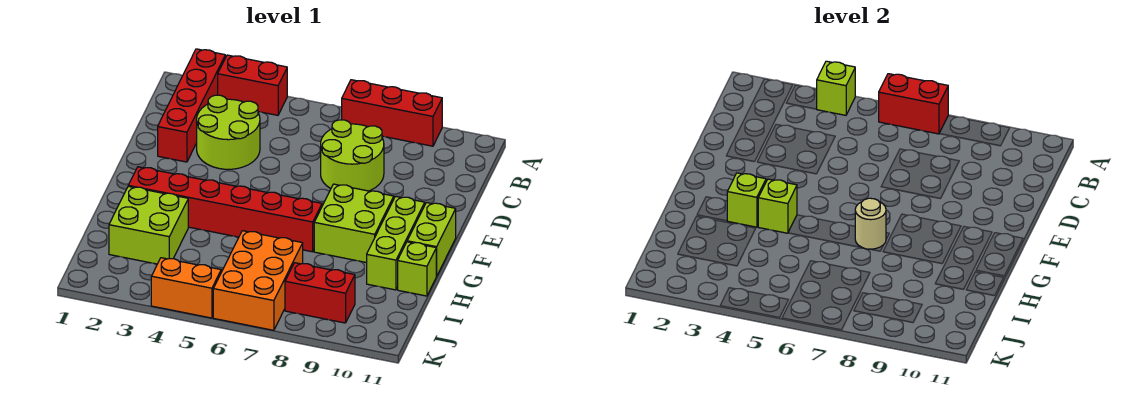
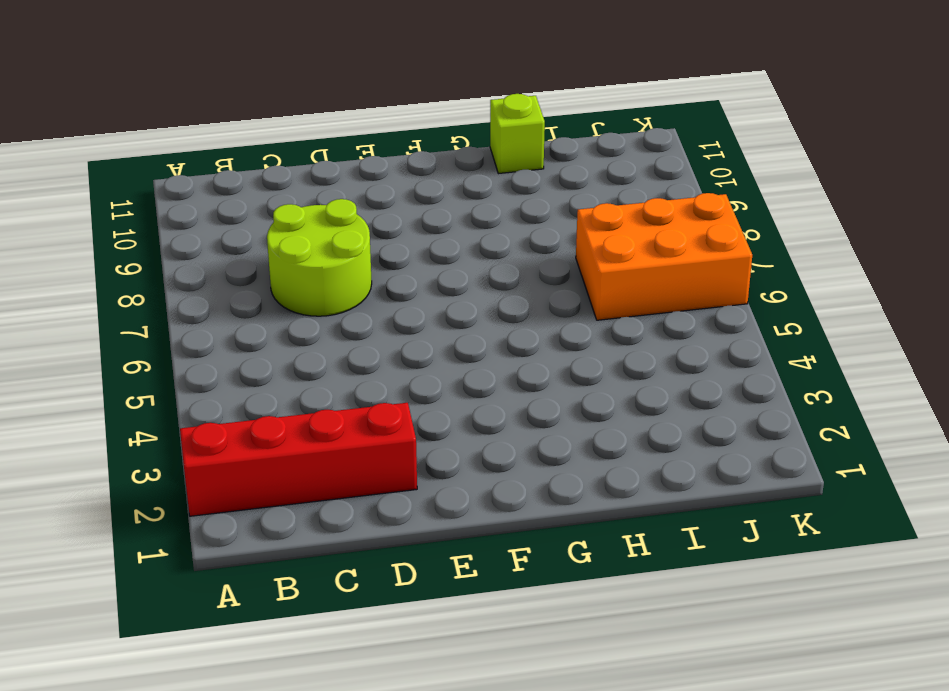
none -> red brick A3:A4 level 1
none -> red brick A7:A9 level 1
none -> lime round brick C3:D4 level 1

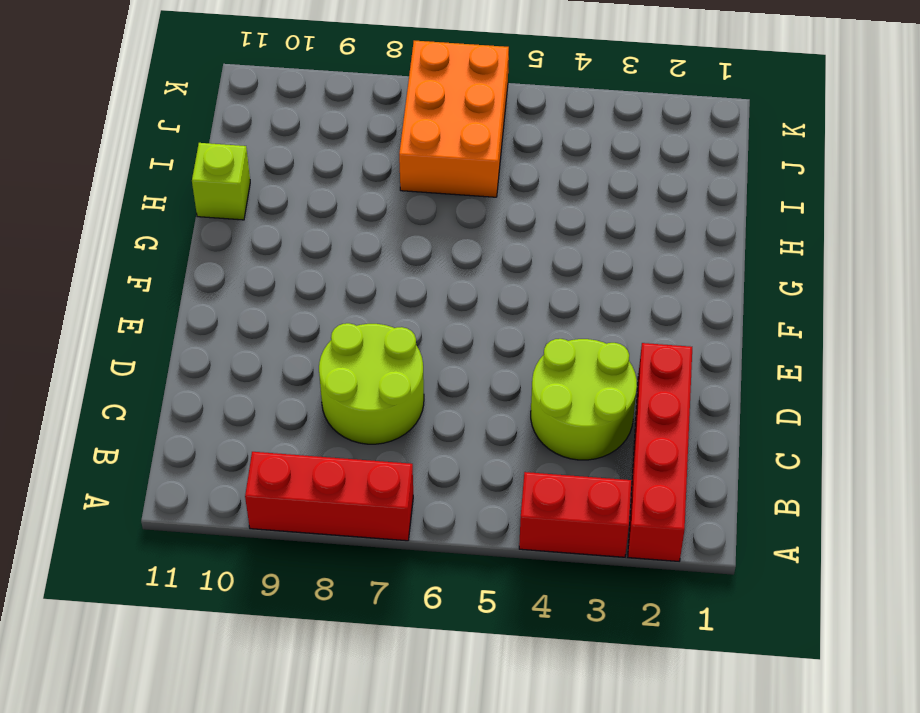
none -> lime brick F8:G9 level 1
none -> lime brick F10:H10 level 1
none -> lime brick F11:G11 level 1

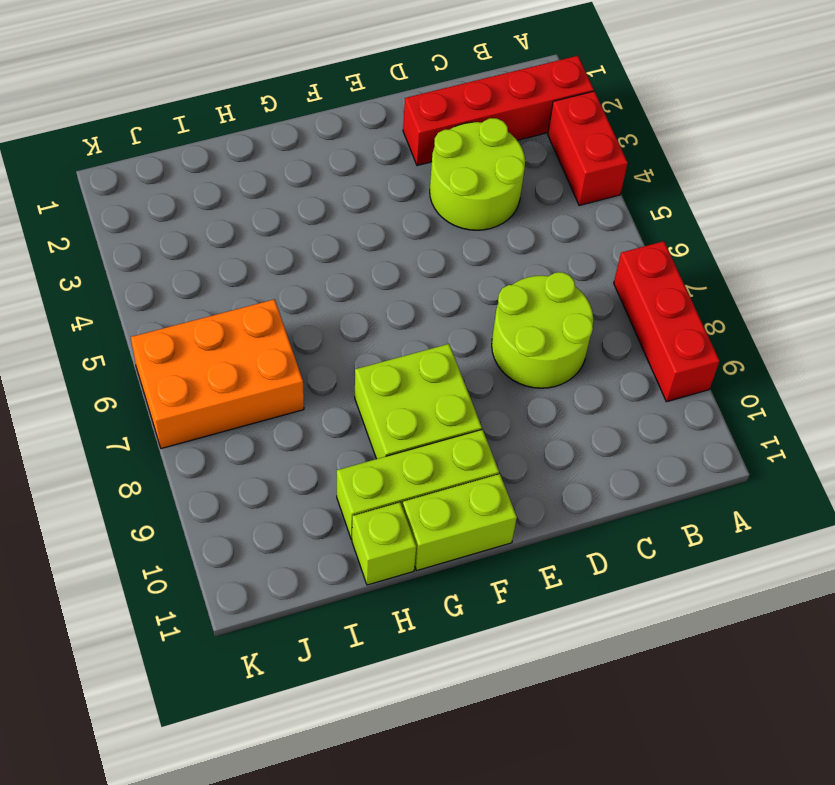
none -> red brick G2:G7 level 1
none -> lime brick H2:I3 level 1
none -> red brick J8:J9 level 1

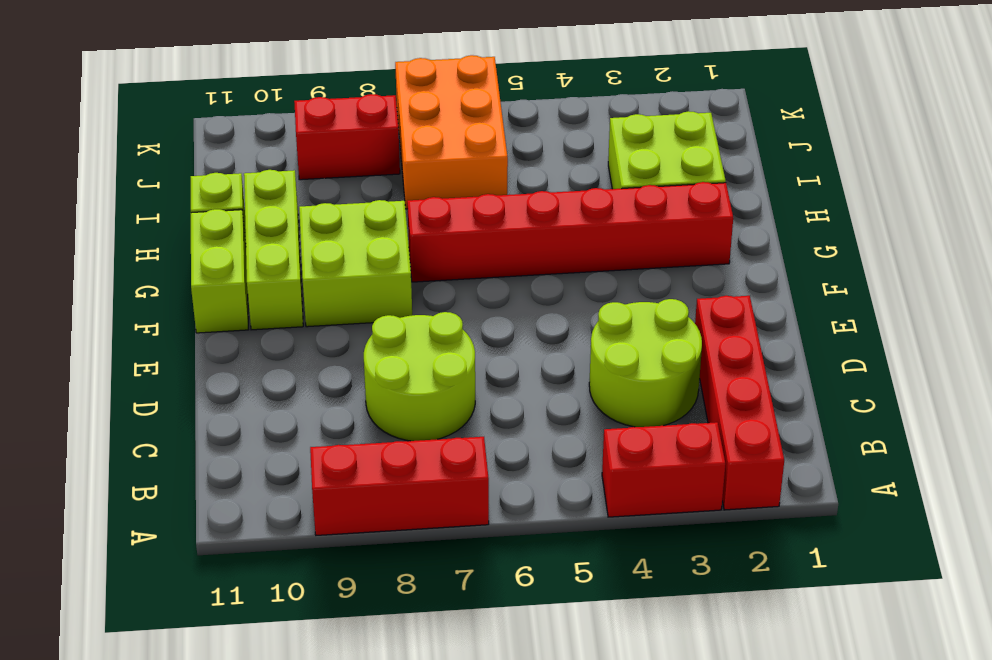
none -> orange brick K4:K5 level 1
none -> lime brick A4 level 2
none -> red brick A6:A7 level 2

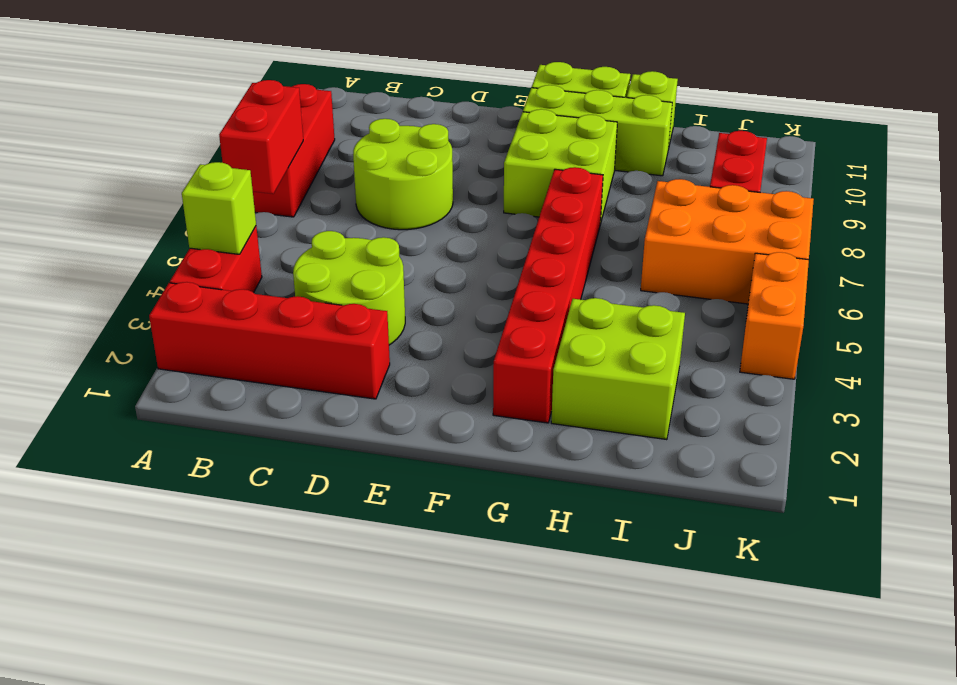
none -> lime brick G3 level 2
none -> lime brick G4 level 2
none -> tan round brick G7 level 2

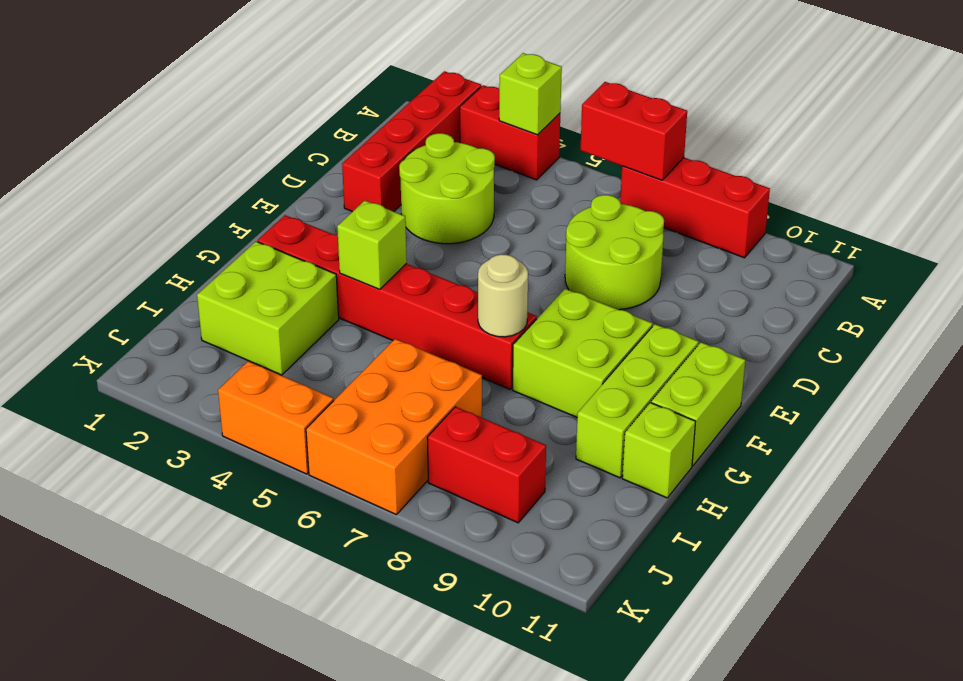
none -> lime brick G3 level 2

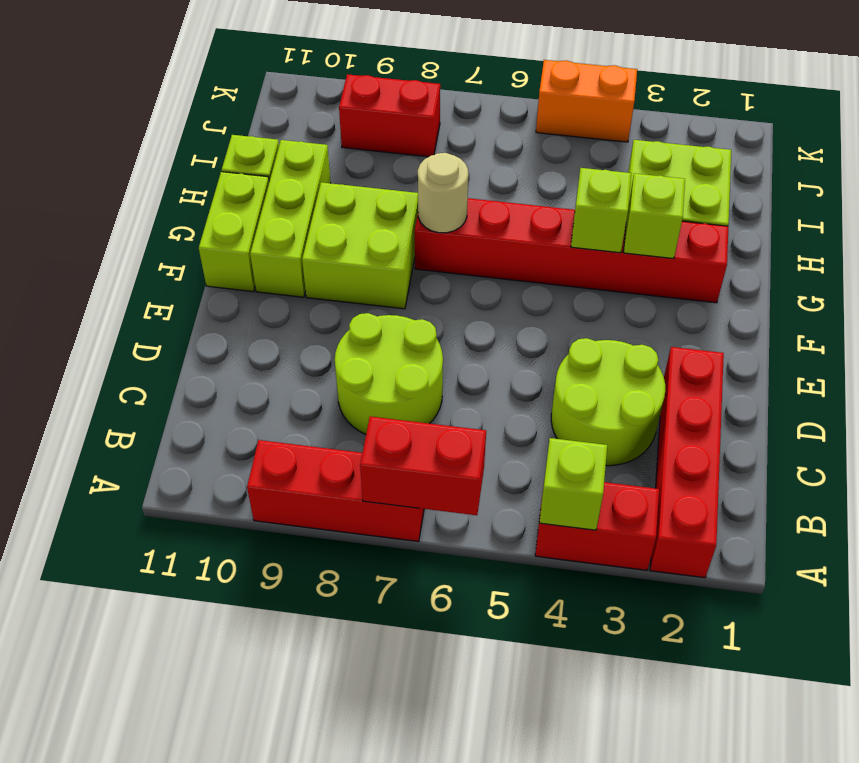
none -> orange brick I6:K7 level 1

